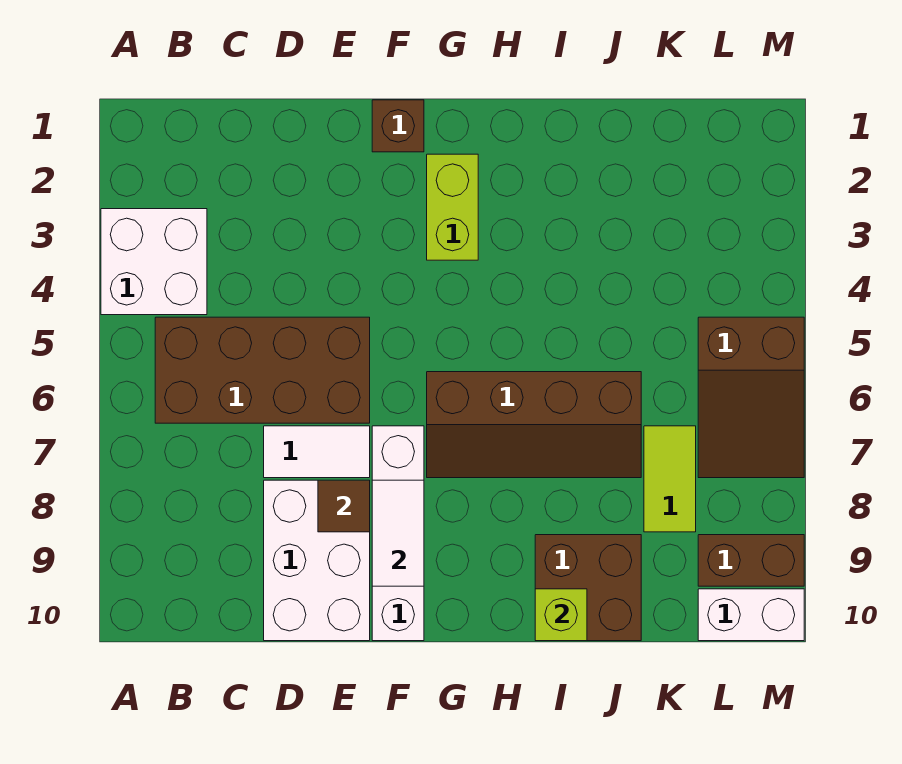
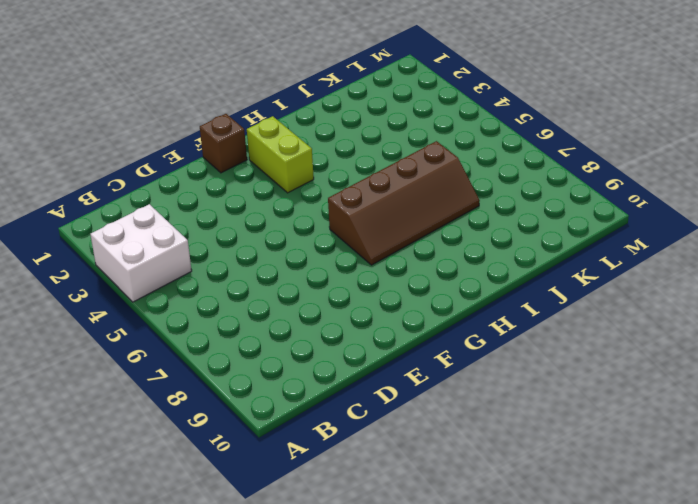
none -> brown brick B5:E6 level 1
none -> white tile D7:E7 level 1
none -> white brick D8:E10 level 1

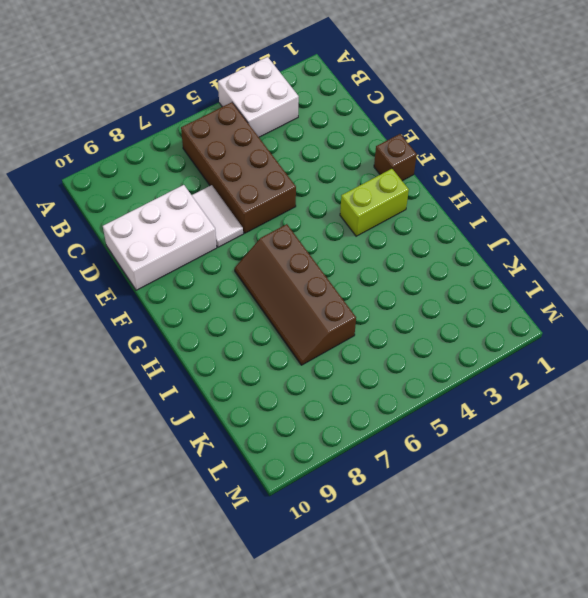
none -> white brick F7:F10 level 1
none -> brown brick I9:J10 level 1
none -> lime tile K7:K8 level 1

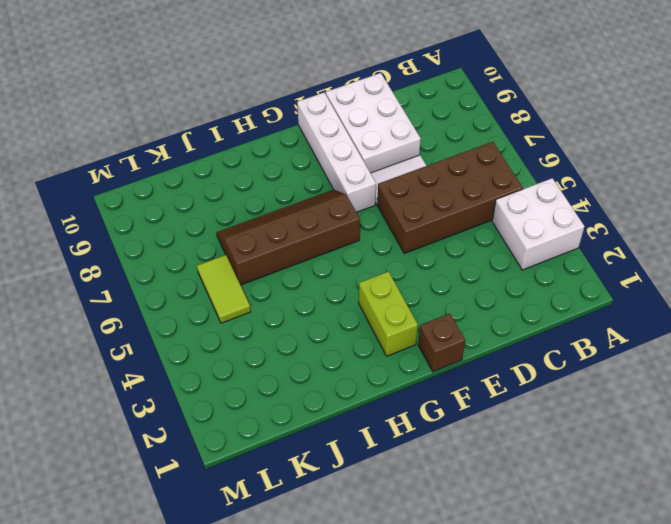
lime tile K5:K6 level 1 -> lime tile K7:K8 level 1
none -> brown brick I9:J10 level 1
none -> brown slope L5:M7 level 1 top 5
none -> brown brick L9:M9 level 1

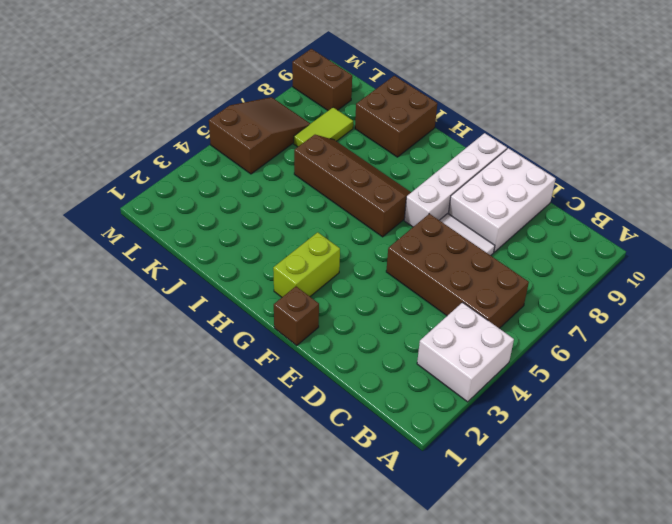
none -> white brick L10:M10 level 1
none -> brown tile E8 level 2
none -> white tile F8:F9 level 2

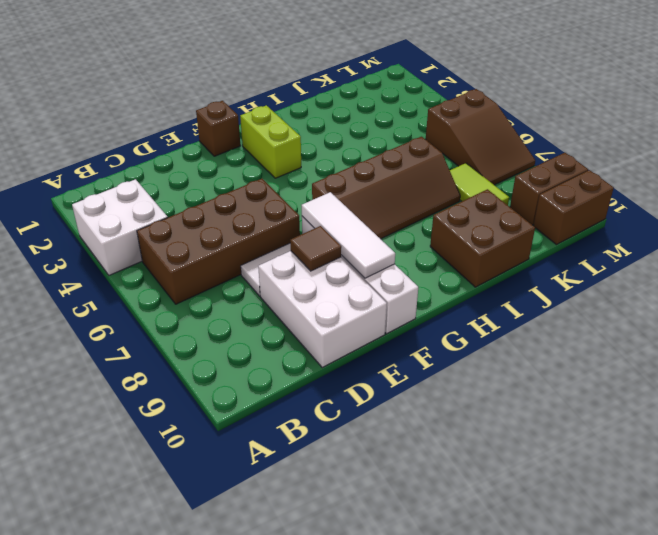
white tile F7:F9 level 2 -> white tile F8:F9 level 2
brown brick L10:M10 level 1 -> white brick L10:M10 level 1
none -> lime brick I10 level 2

